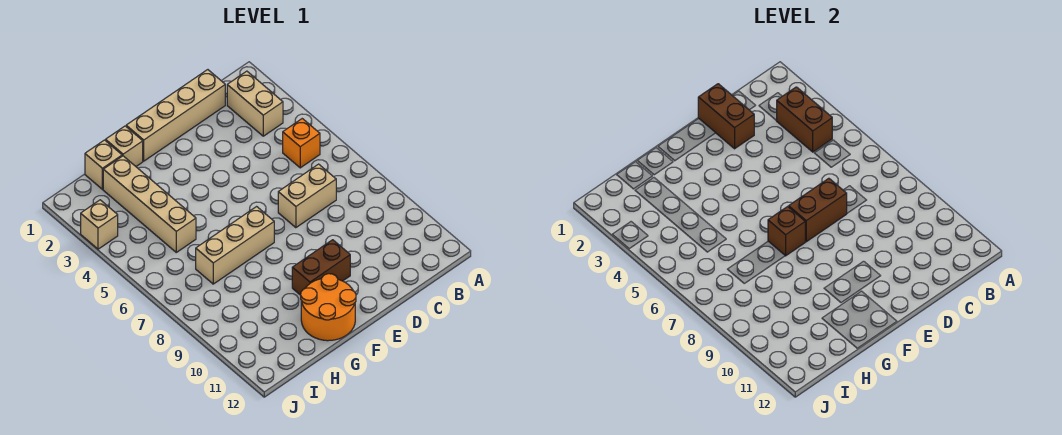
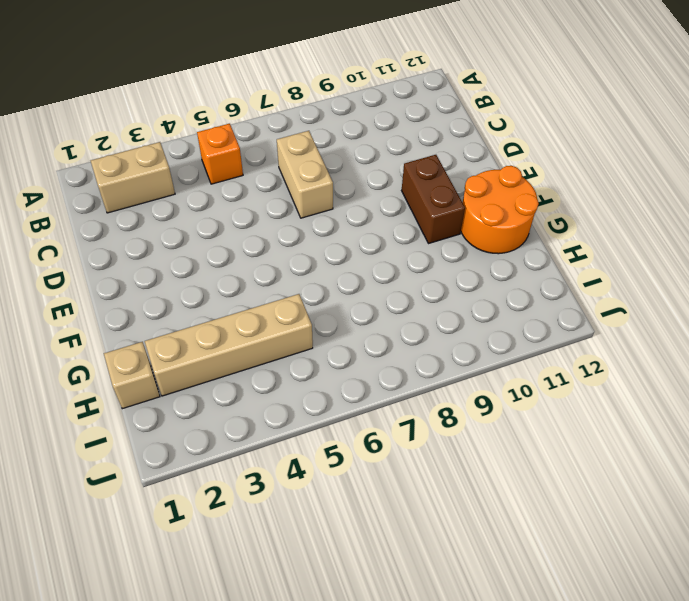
none -> tan brick C1:F1 level 1
none -> tan brick F7:H7 level 1
none -> tan brick G1 level 1

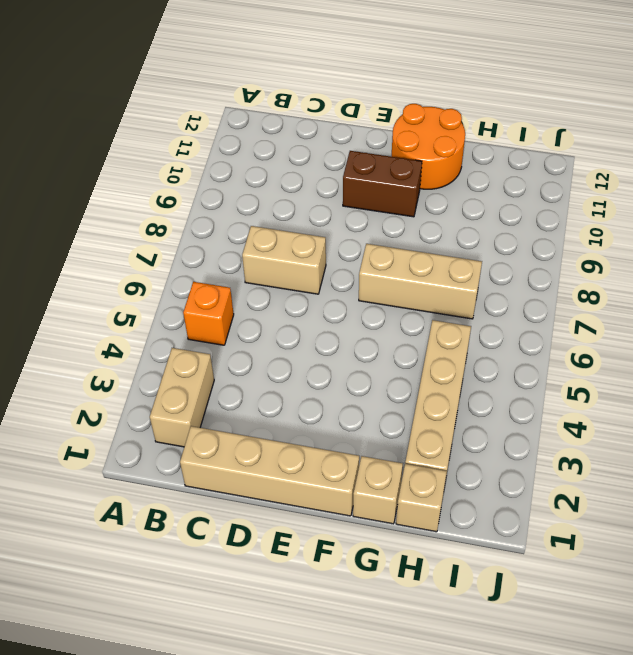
none -> tan brick J3 level 1
none -> brown brick B3:B4 level 2
none -> brown brick D1:D2 level 2

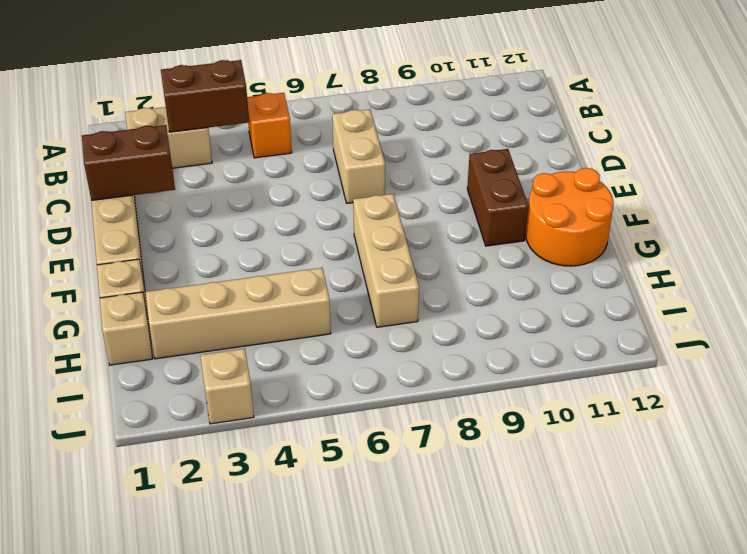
none -> brown brick D7:E7 level 2
none -> brown brick F7 level 2

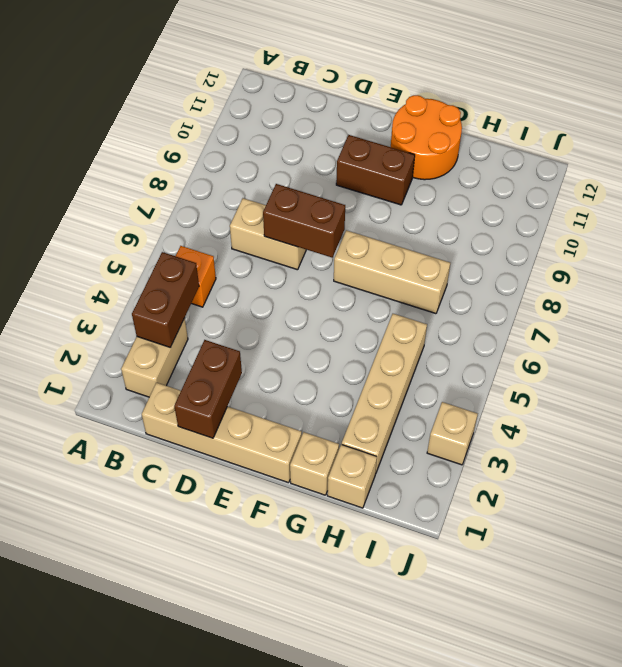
none -> brown brick F7 level 2

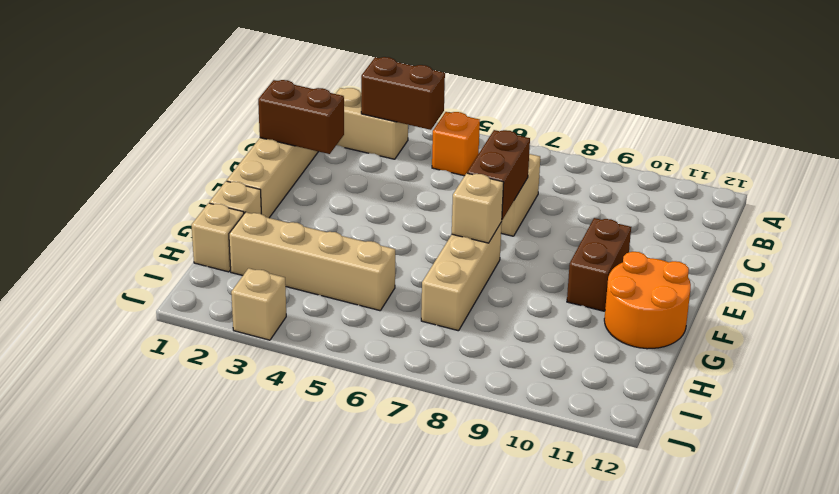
tan brick F7 level 2 -> brown brick F7 level 2

